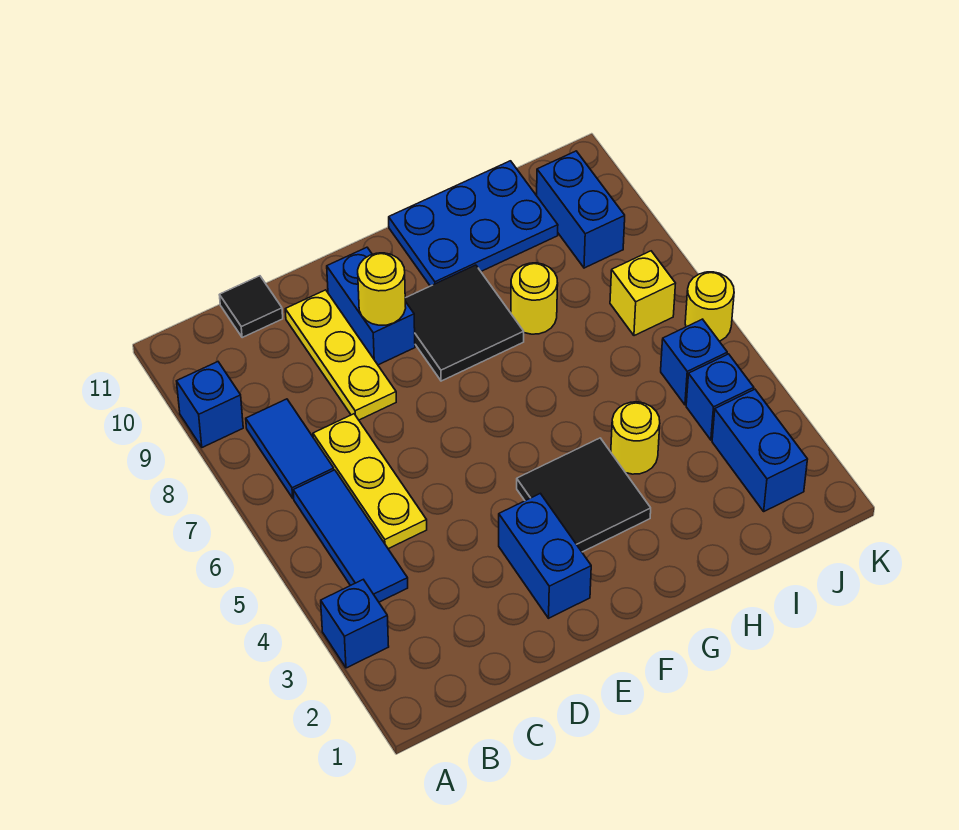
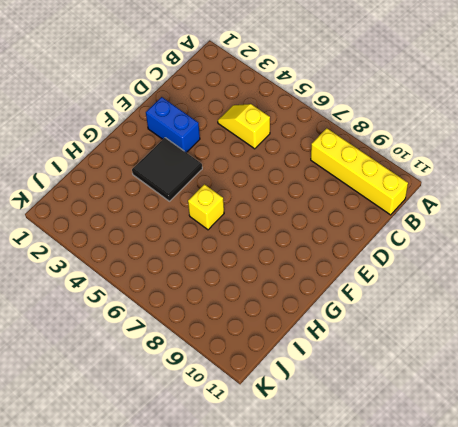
yellow brick B8:B11 level 1 -> blue tile B7:B8 level 1
yellow slope C4:C5 level 1 top 5 -> yellow plate C5:C7 level 1
yellow brick G6 level 1 -> yellow brick J7 level 1
none -> blue brick A3 level 1
none -> blue brick A9 level 1
none -> blue tile B4:B6 level 1

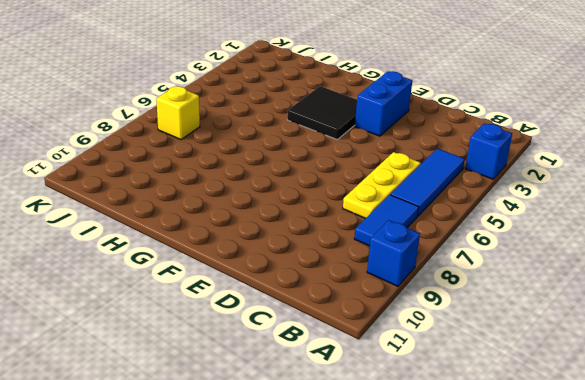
none -> black tile C11 level 1
none -> yellow plate D8:D10 level 1
none -> blue brick E9:E10 level 1

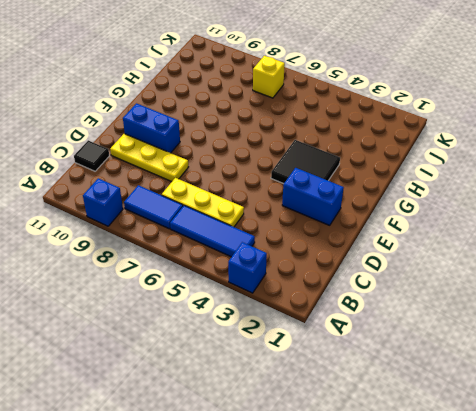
none -> black tile F8:G9 level 1
none -> blue plate G10:I11 level 1
none -> yellow round brick H4 level 1

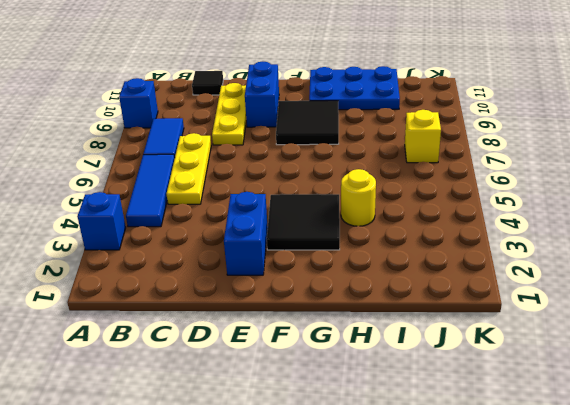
none -> yellow round brick H8 level 1
none -> blue brick J2:J3 level 1
none -> blue brick J4 level 1

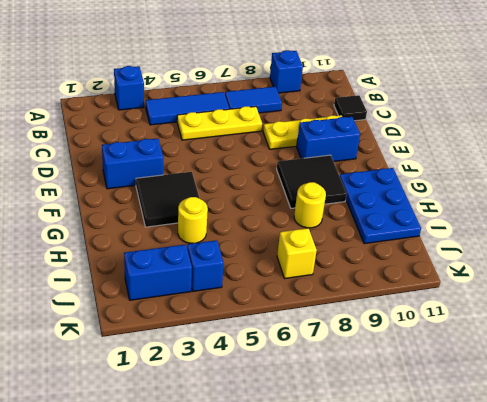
none -> blue brick J5 level 1
none -> blue brick J9:J10 level 1
none -> yellow round brick K6 level 1

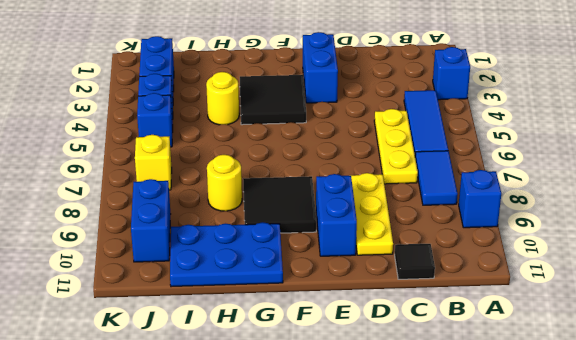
none -> yellow round brick K6 level 1
none -> yellow round brick E9 level 2

